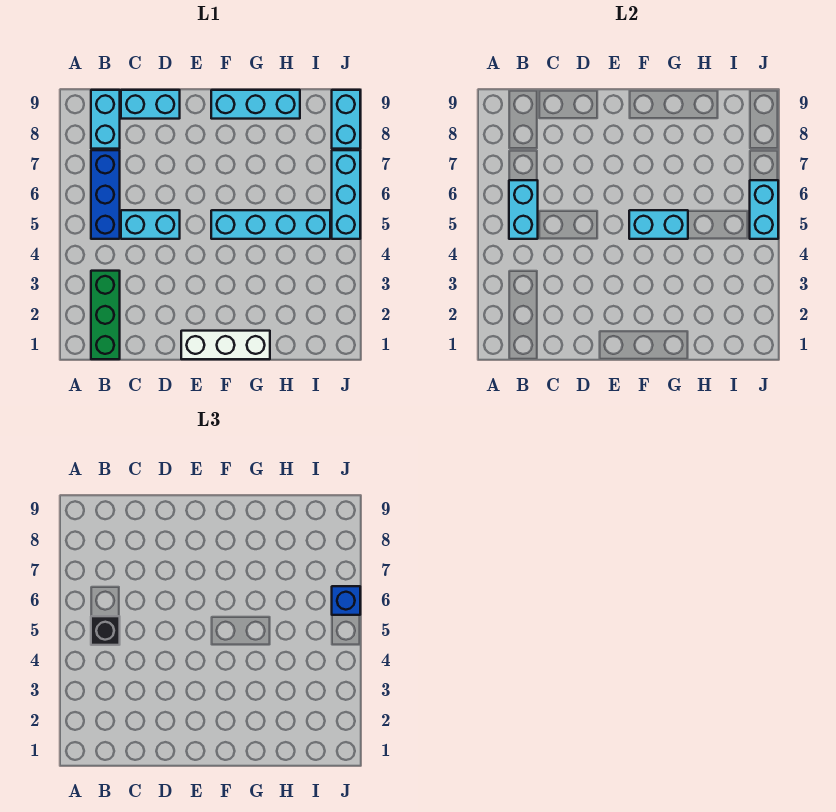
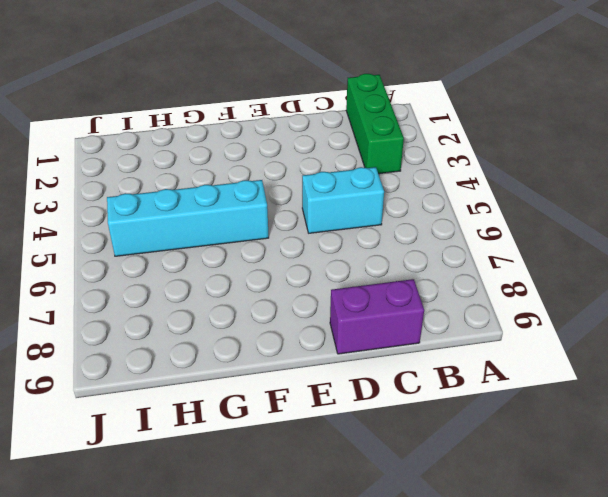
purple brick C9:D9 level 1 -> cyan brick C9:D9 level 1
none -> blue brick B5:B7 level 1
none -> cyan brick B8:B9 level 1
none -> white brick E1:G1 level 1

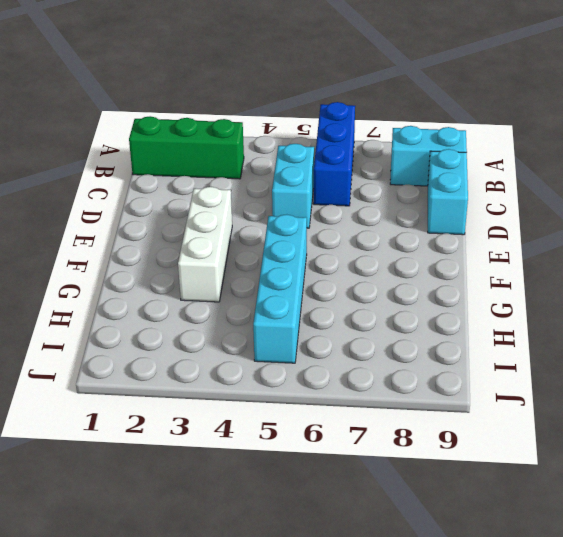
blue brick A6:C6 level 1 -> blue brick B5:B7 level 1
white brick E3:G3 level 1 -> white brick E1:G1 level 1
none -> cyan brick F9:H9 level 1
none -> cyan brick J5:J7 level 1
none -> cyan brick J8:J9 level 1

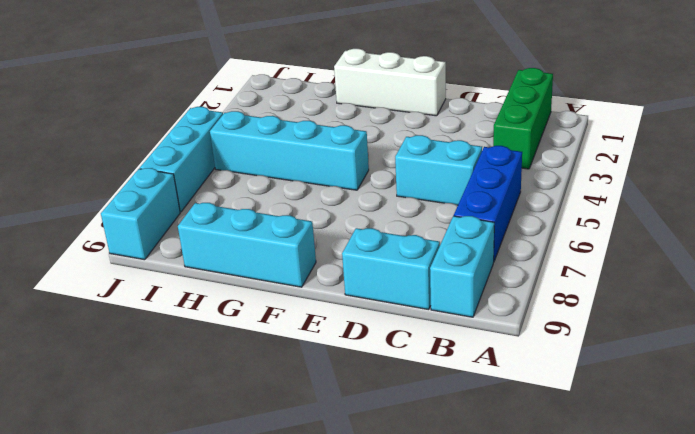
none -> cyan brick B5:B6 level 2
none -> cyan brick F5:G5 level 2
none -> cyan brick J5:J6 level 2

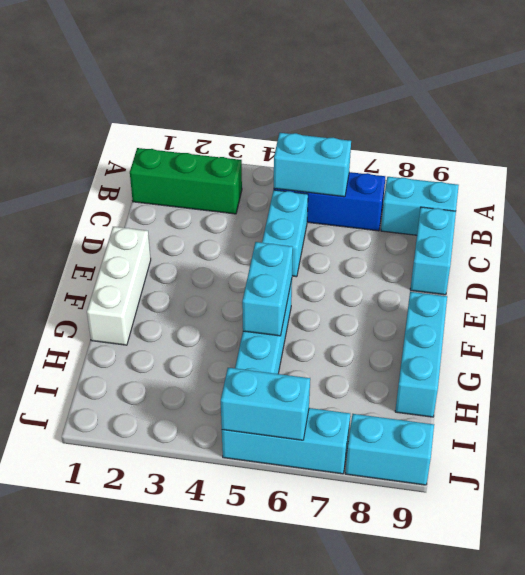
none -> black brick B5 level 3
none -> blue brick J6 level 3

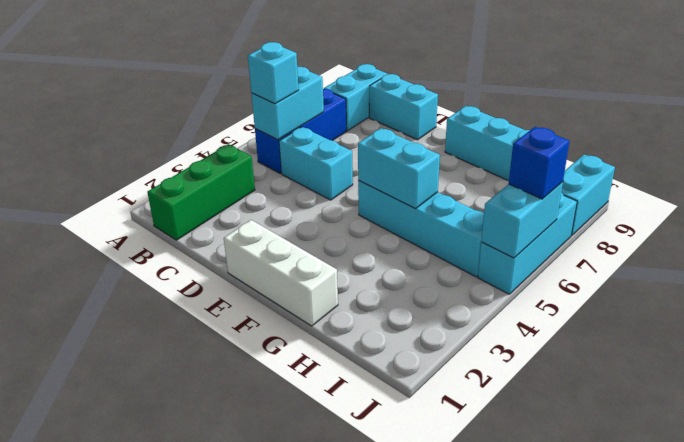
cyan brick B5 level 3 -> black brick B5 level 3

